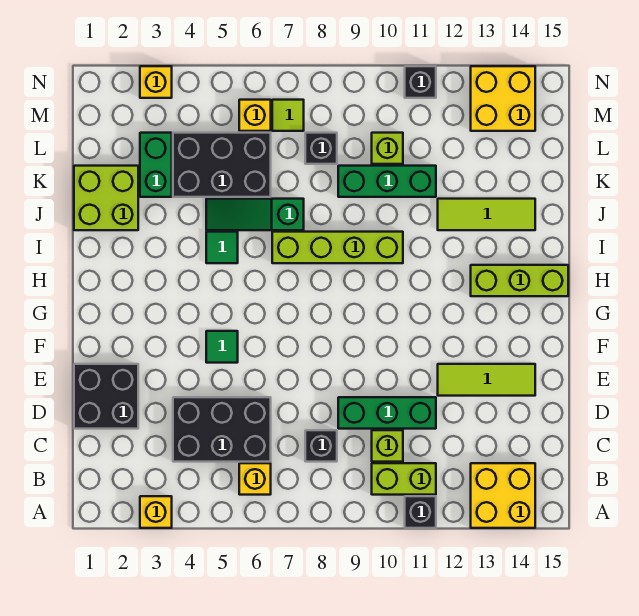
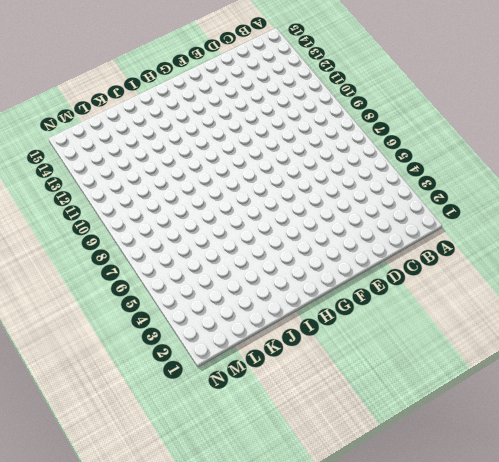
none -> yellow brick A3 level 1
none -> black brick A11 level 1
none -> yellow brick A13:B14 level 1

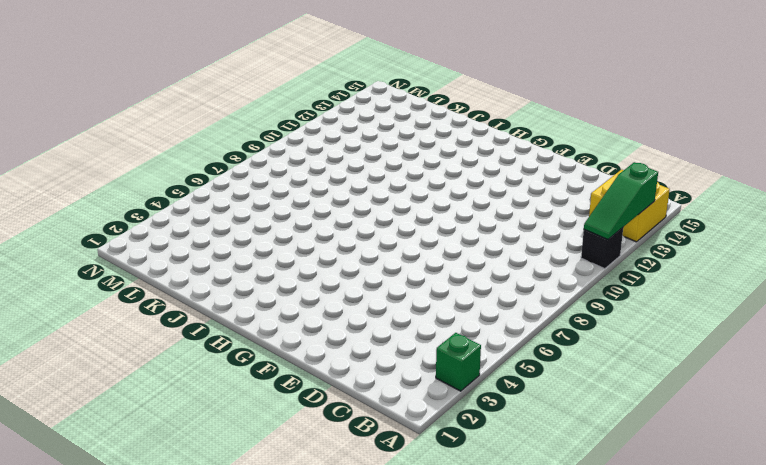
green brick A3 level 1 -> yellow brick A3 level 1
green slope A11:A13 level 2 top 13 -> green slope J5:J7 level 1 top 7
none -> yellow brick B6 level 1
none -> lime brick B10:B11 level 1
none -> black brick C4:D6 level 1

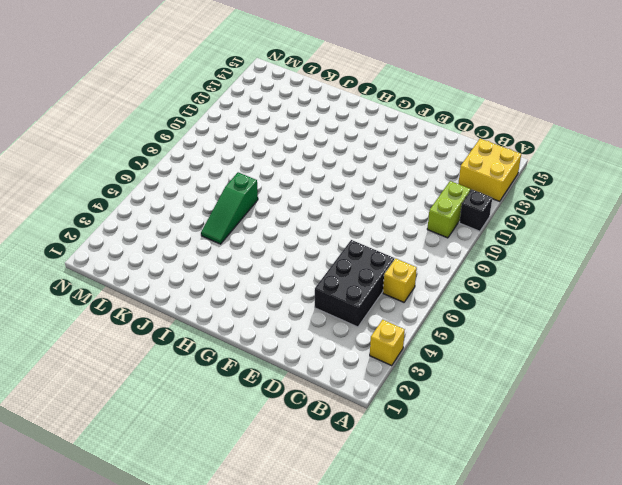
none -> black brick C8 level 1
none -> lime brick C10 level 1
none -> black brick D1:E2 level 1

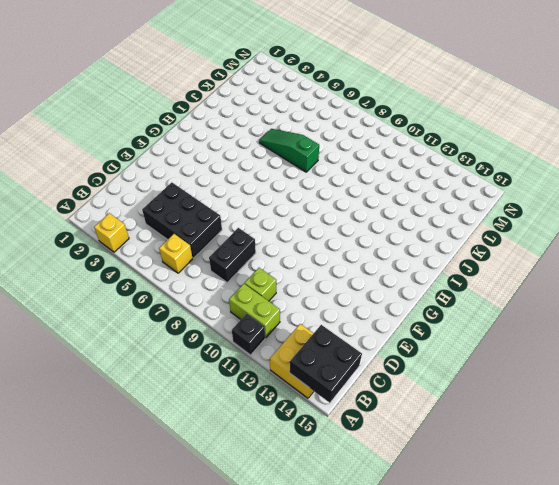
black brick A14:B15 level 2 -> black brick D1:E2 level 1
black brick C8:D8 level 1 -> black brick C8 level 1
none -> green brick D9:D11 level 1
none -> lime tile E12:E14 level 1
none -> green tile F5 level 1

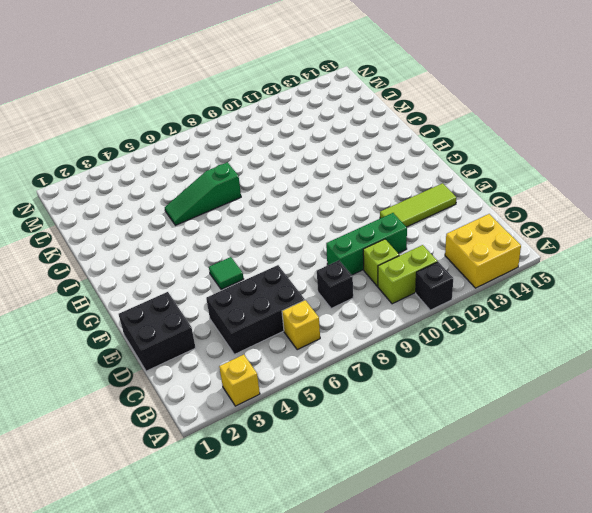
none -> lime brick H13:H15 level 1
none -> green tile I5 level 1
none -> lime brick I7:I10 level 1

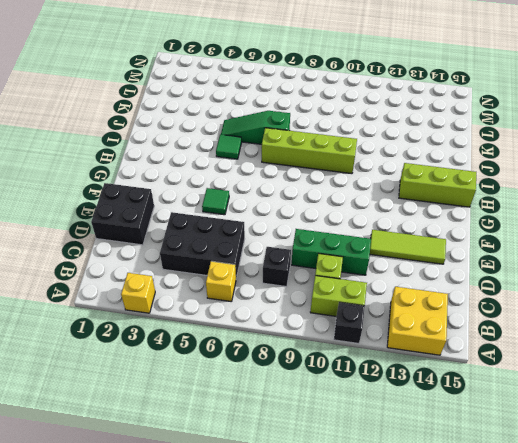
none -> lime brick J1:K2 level 1
none -> lime tile J12:J14 level 1
none -> green brick K3:L3 level 1

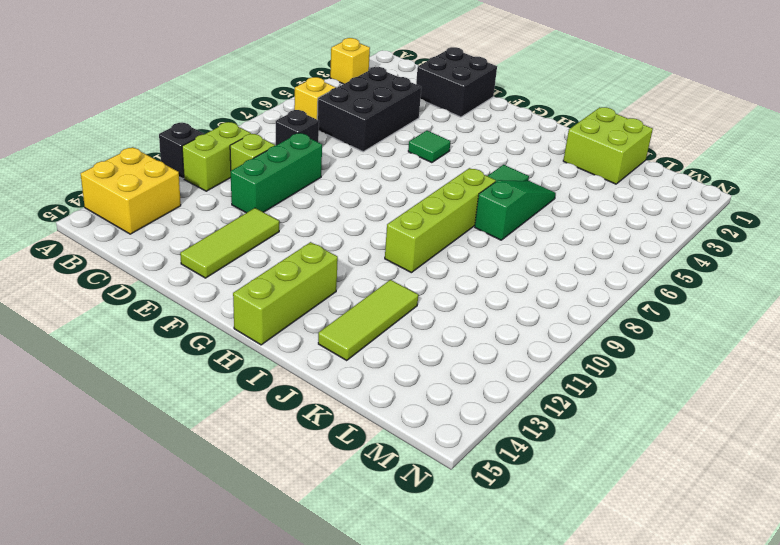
none -> green brick K3:L3 level 1
none -> black brick K4:L6 level 1
none -> green brick K9:K11 level 1

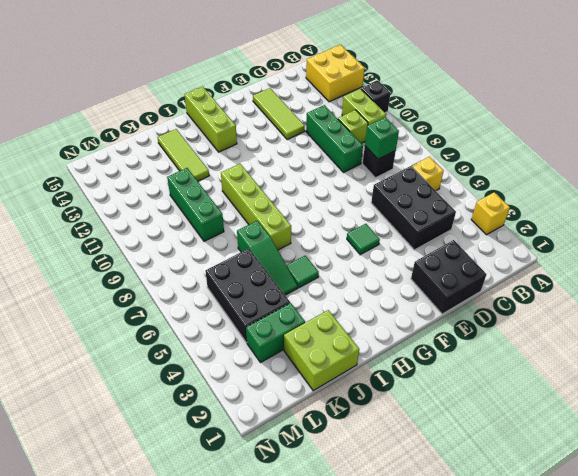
green brick C8 level 2 -> none
none -> black brick L8 level 1
none -> lime brick L10 level 1
none -> yellow brick M6 level 1

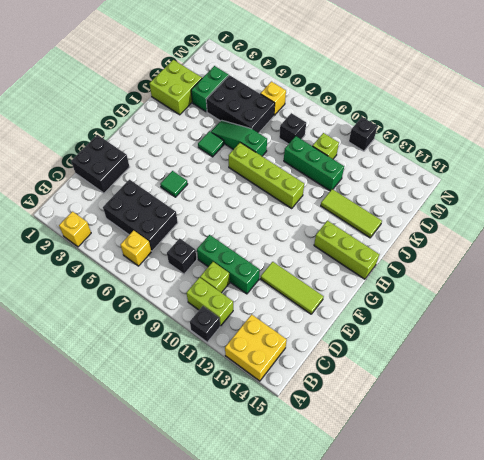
none -> lime tile M7 level 1
none -> yellow brick M13:N14 level 1
none -> yellow brick N3 level 1

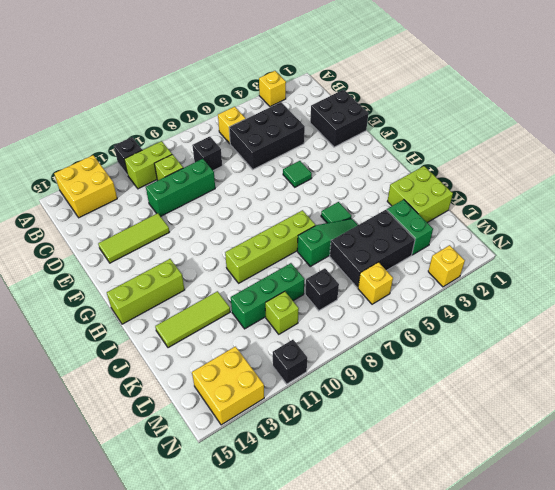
none -> lime tile M7 level 1

